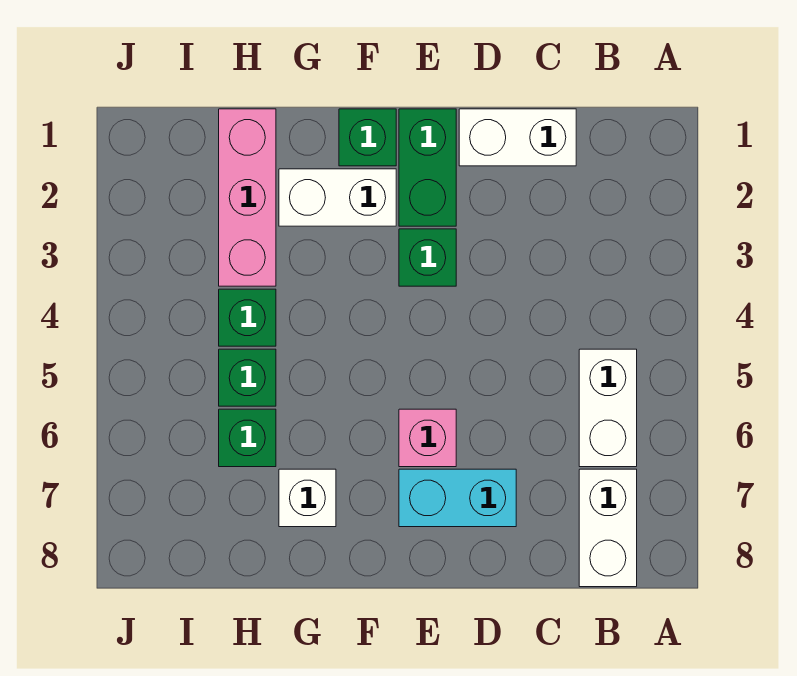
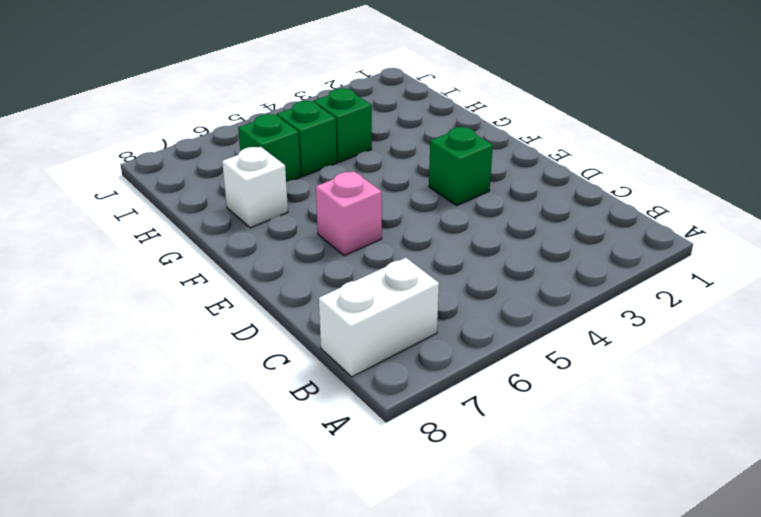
none -> white brick B5:B6 level 1
none -> white brick C1:D1 level 1
none -> cyan brick D7:E7 level 1

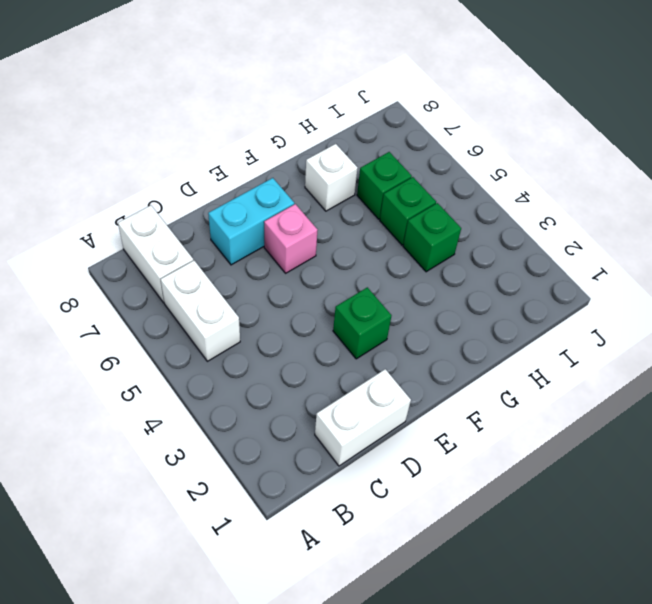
none -> green brick E1:E2 level 1
none -> green brick F1 level 1
none -> white brick F2:G2 level 1

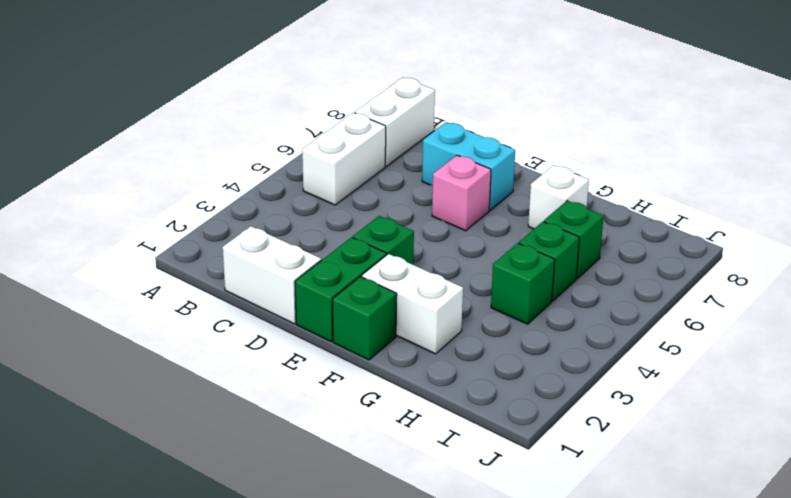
none -> pink brick H1:H3 level 1

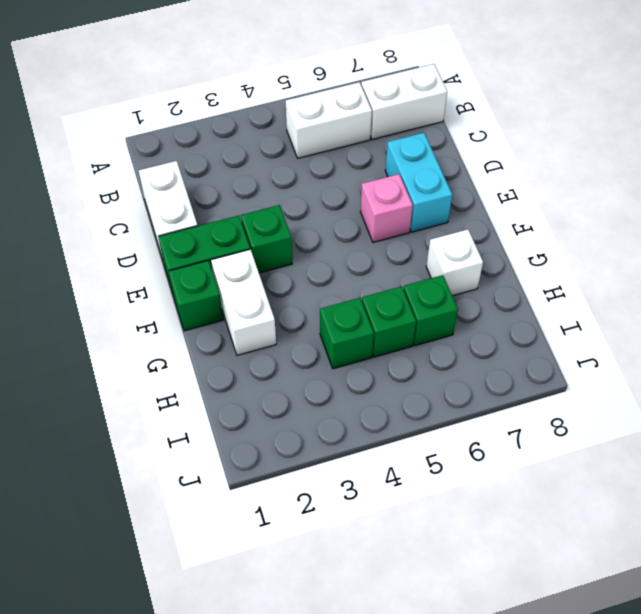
none -> pink brick H1:H3 level 1

